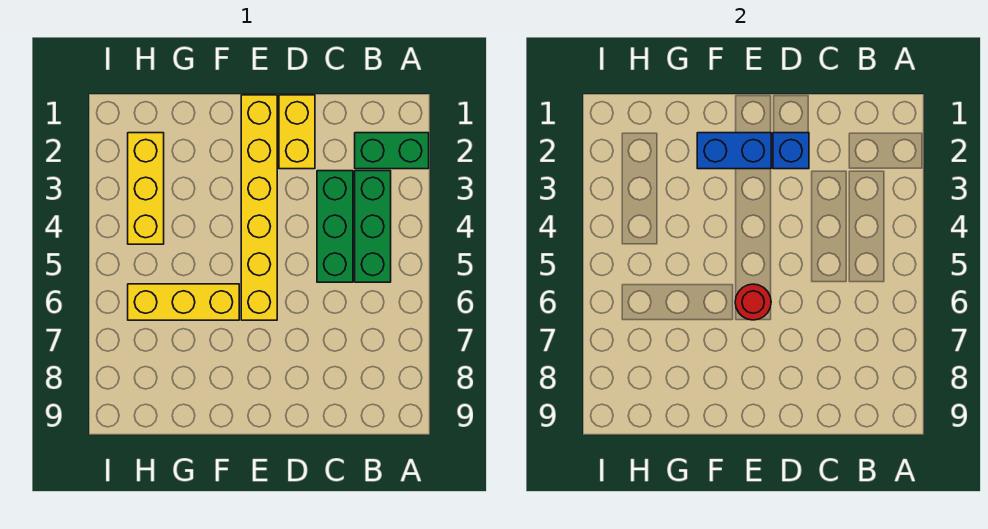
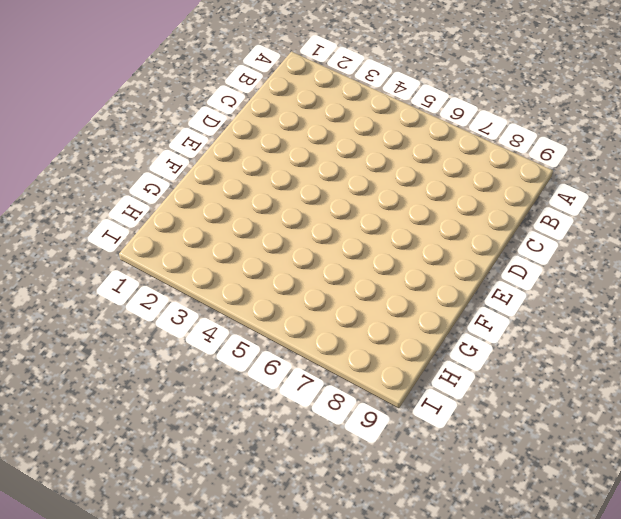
none -> green brick A2:B2 level 1
none -> green brick B3:B5 level 1

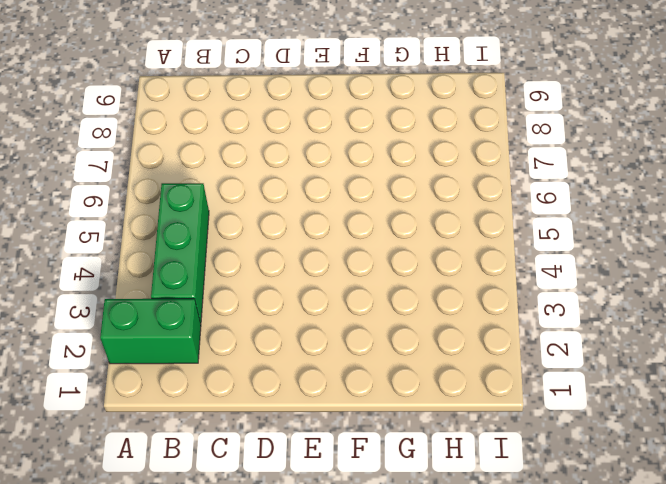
none -> green brick C3:C5 level 1
none -> yellow brick D1:D2 level 1

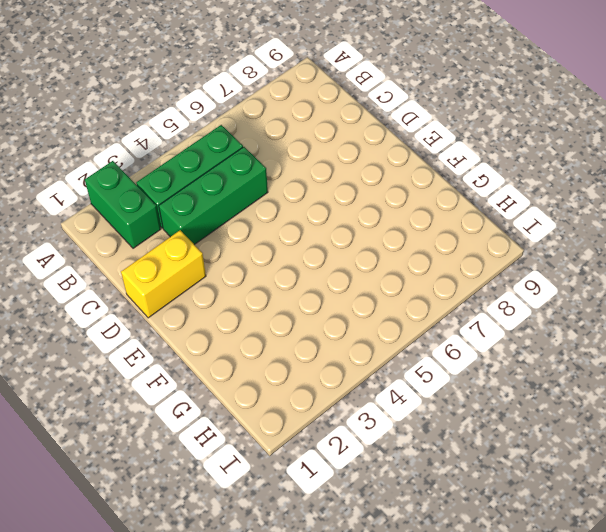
none -> yellow brick E1:E6 level 1
none -> yellow brick F6:H6 level 1

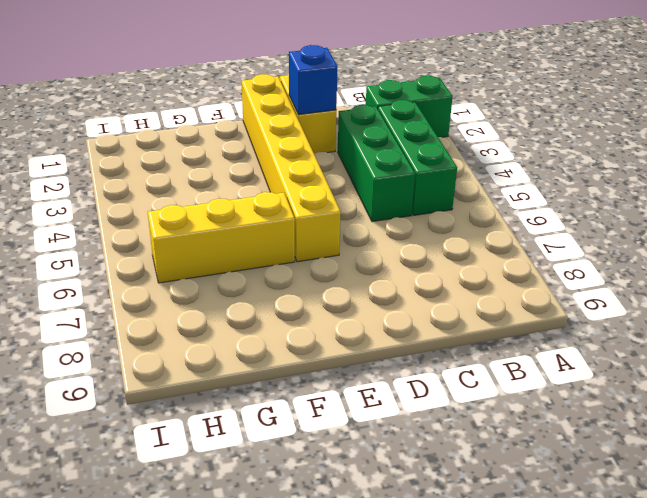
none -> yellow brick H2:H4 level 1
none -> blue brick E2:F2 level 2

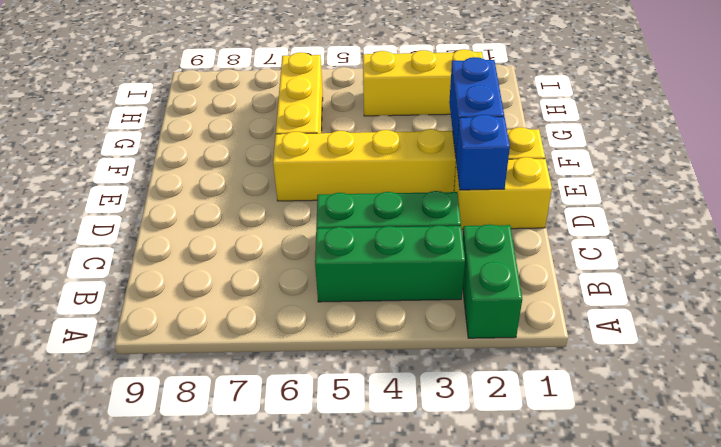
none -> red round brick E6 level 2

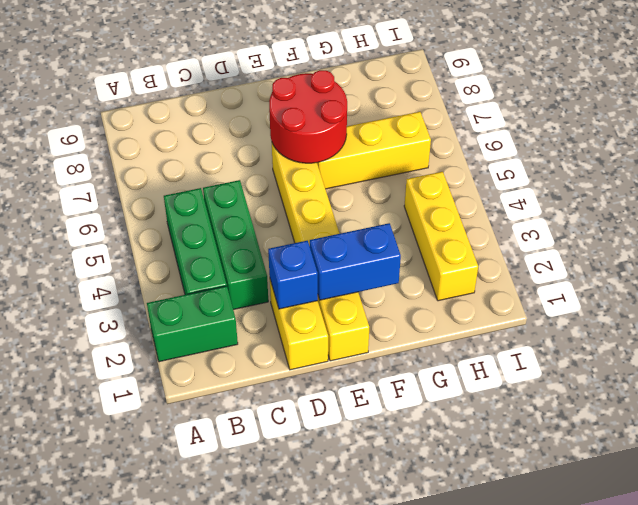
red round brick E6:F7 level 2 -> red round brick E6 level 2

